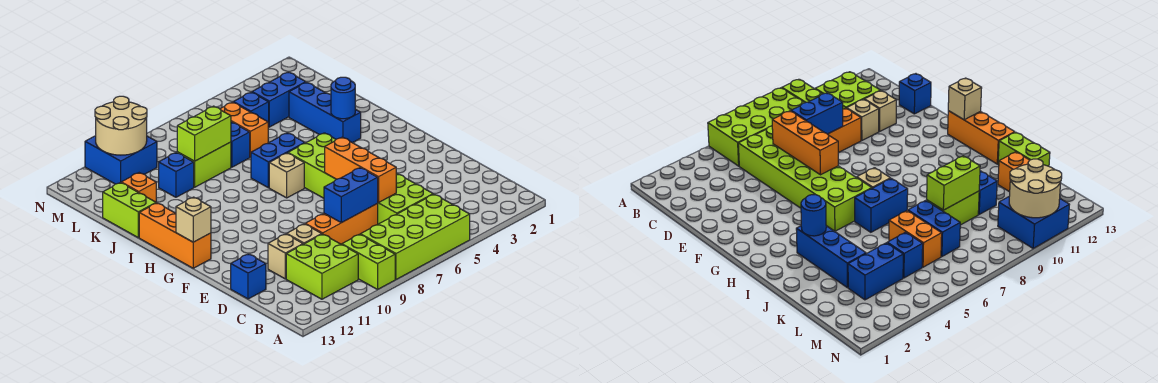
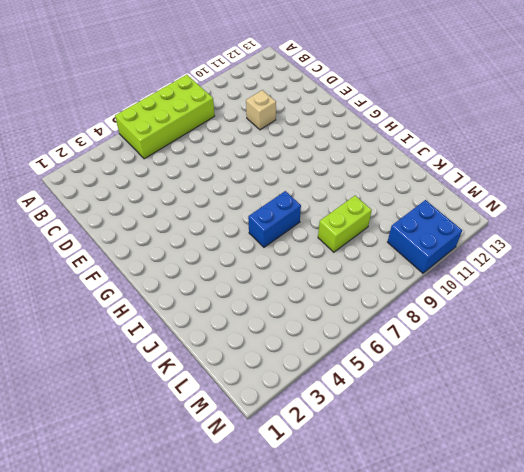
none -> lime brick A9:B9 level 1
none -> lime brick B10:C11 level 1
none -> lime brick C5:H6 level 1

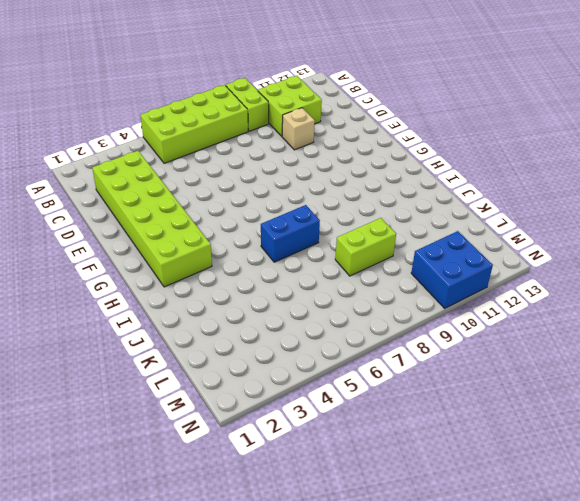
lime brick C2:H3 level 1 -> lime brick C5:H6 level 1
none -> orange brick D7:D9 level 1
none -> tan brick D11 level 1
none -> blue brick D13 level 1

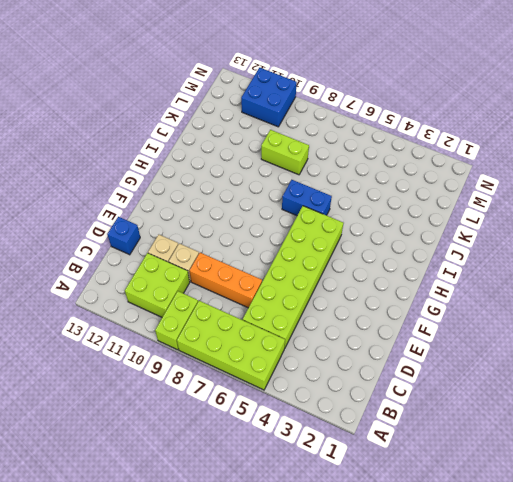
none -> orange brick G13:I13 level 1
none -> tan brick H7 level 1
none -> blue brick I3:K3 level 1

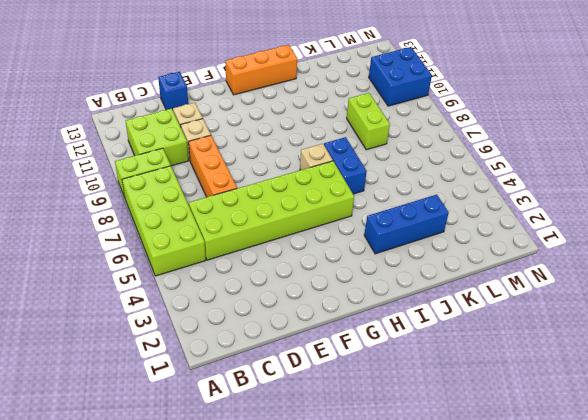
none -> lime brick J13:K13 level 1
none -> orange brick K6:L6 level 1
none -> blue brick K7:L7 level 1

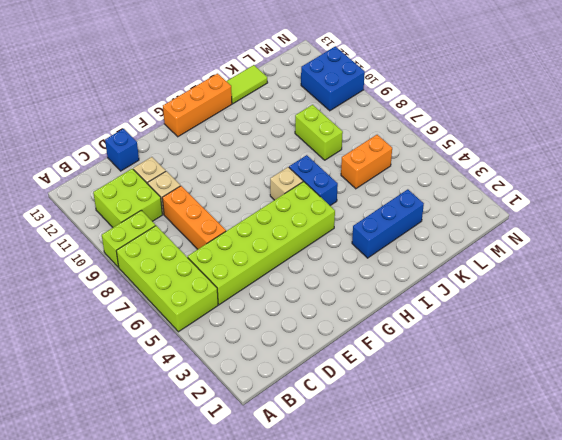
lime tile J13:K13 level 1 -> lime brick J13:K13 level 1
none -> blue brick K7:L7 level 1
none -> blue brick K10 level 1
none -> orange brick K12 level 1

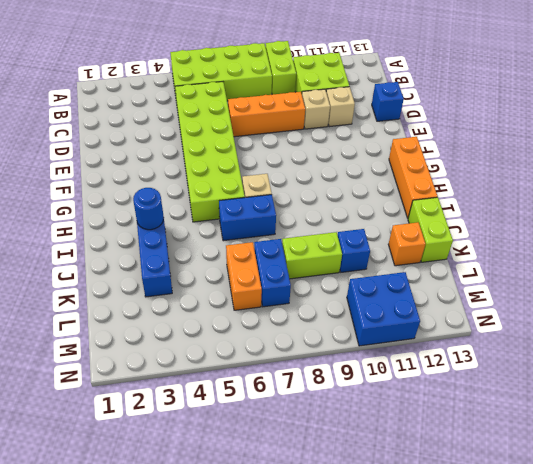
none -> blue brick L3:L4 level 1
none -> blue brick L5 level 1
none -> orange brick D6:F6 level 2

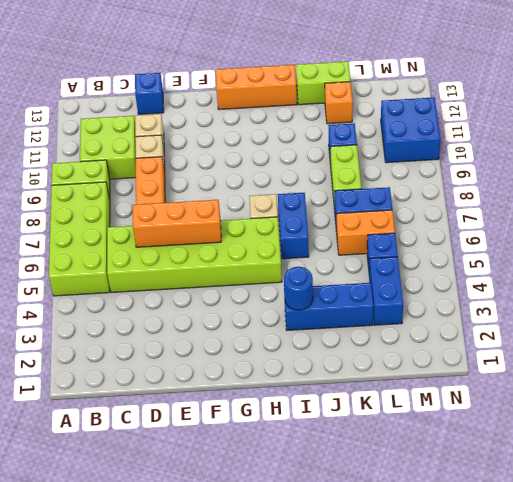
none -> blue brick D7:D8 level 2
none -> tan brick G13 level 2
none -> lime brick K8:K9 level 2

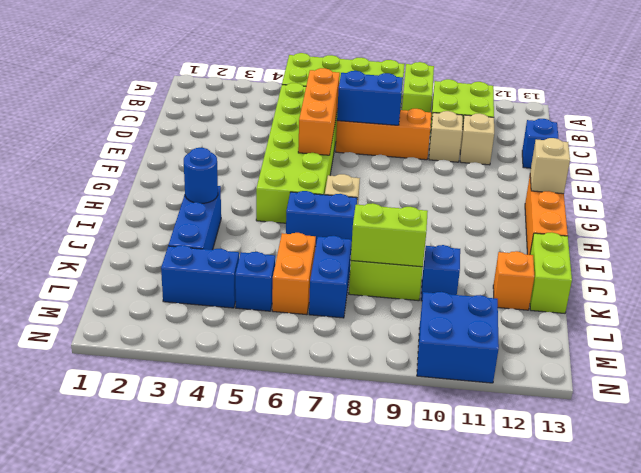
none -> tan round brick M10:N11 level 2

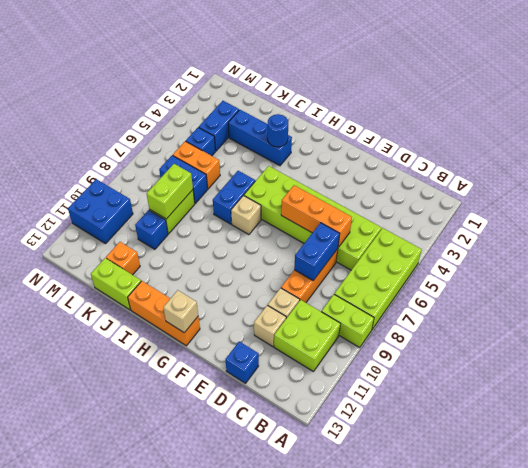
none -> tan round brick M10:N11 level 2

